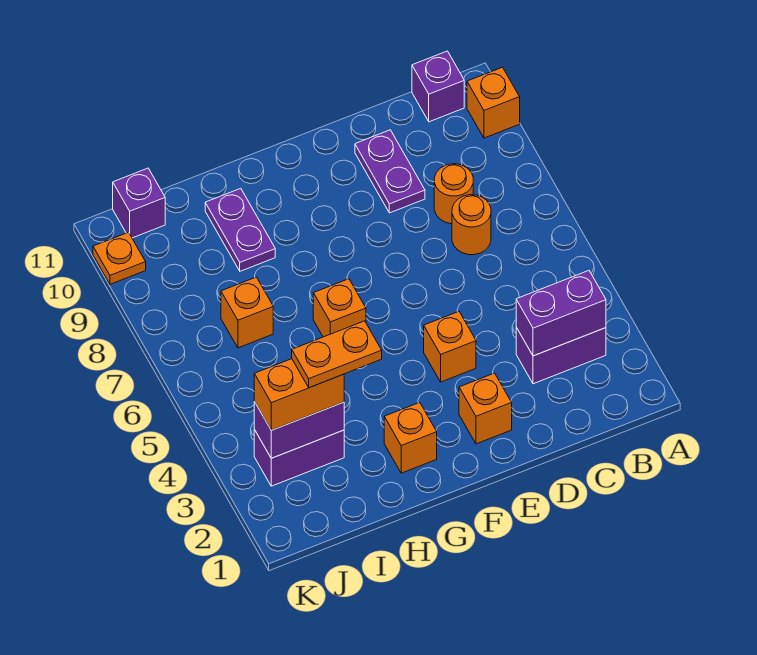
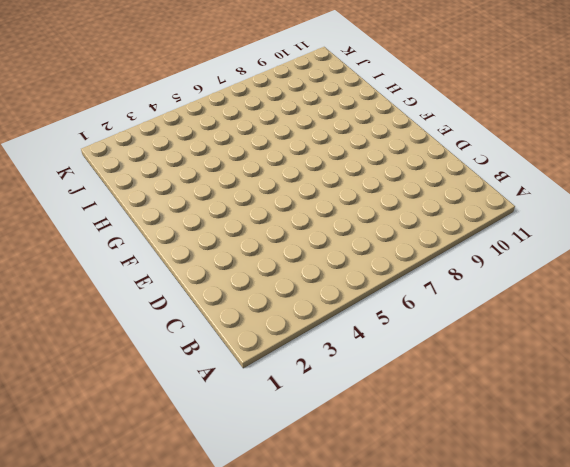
none -> orange brick A10 level 1
none -> purple brick B3:C3 level 1
none -> purple brick B11 level 1

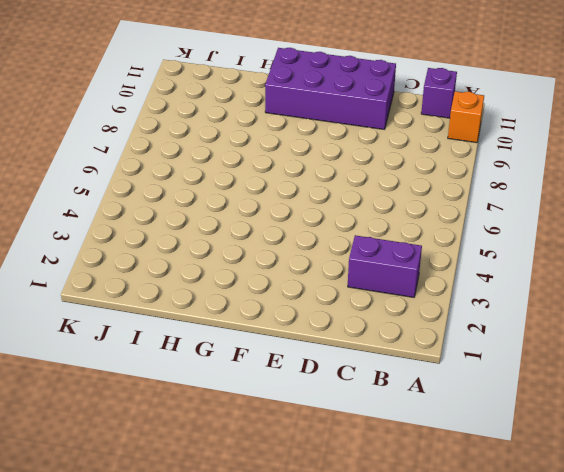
purple brick D10:G11 level 1 -> purple plate D9:D10 level 1
none -> orange round brick C7 level 1
none -> orange round brick C8 level 1
none -> orange brick E2 level 1

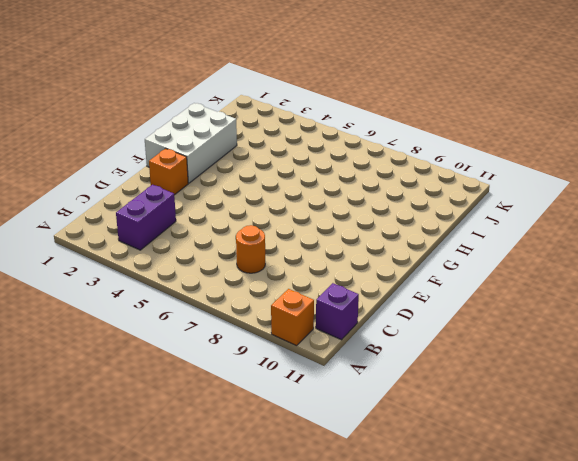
white brick F1:H2 level 1 -> orange brick G2 level 1
none -> orange round brick C8 level 1
none -> purple plate D9:D10 level 1
none -> orange brick E4 level 1

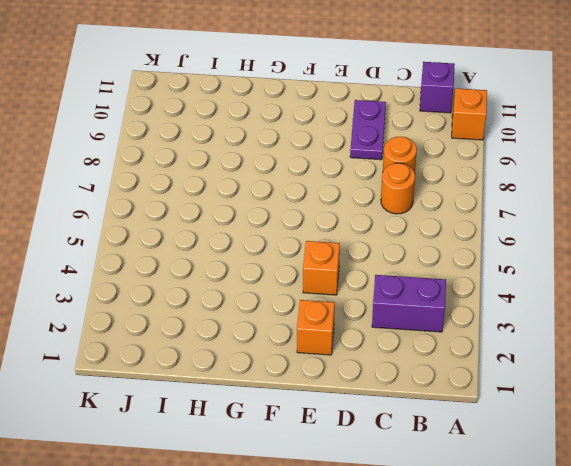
none -> orange brick G2 level 1
none -> orange brick G6 level 1
none -> purple plate H9:H10 level 1

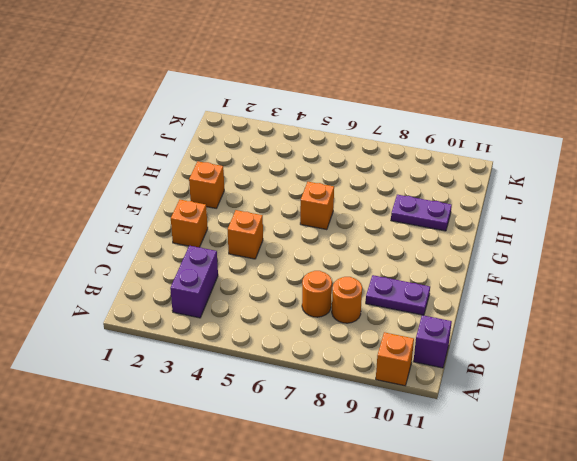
none -> purple brick I3:J3 level 1
none -> orange brick I7 level 1
none -> purple brick J11 level 1

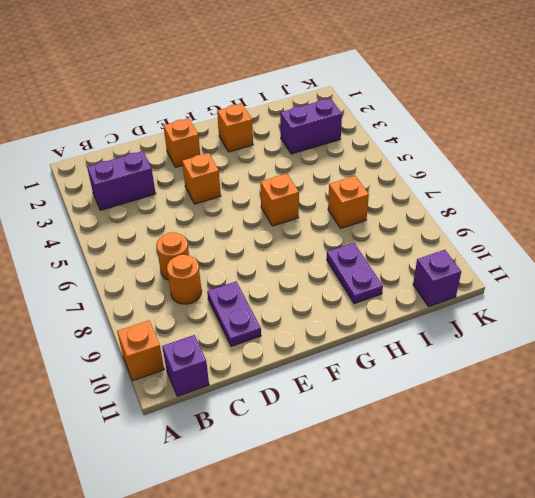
none -> orange plate K10 level 1
none -> purple brick B3:C3 level 2
none -> purple brick I3:J3 level 2

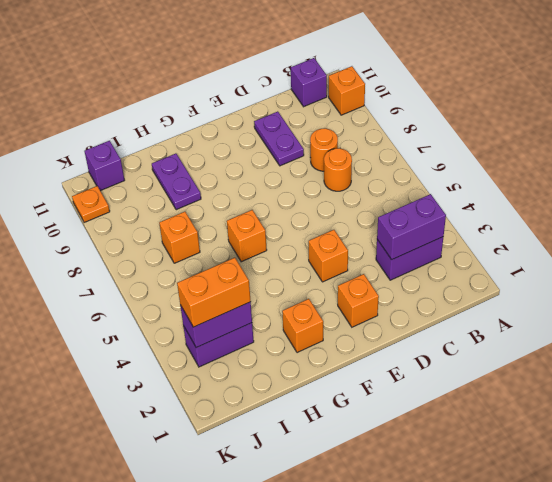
none -> orange plate H3:I3 level 4

